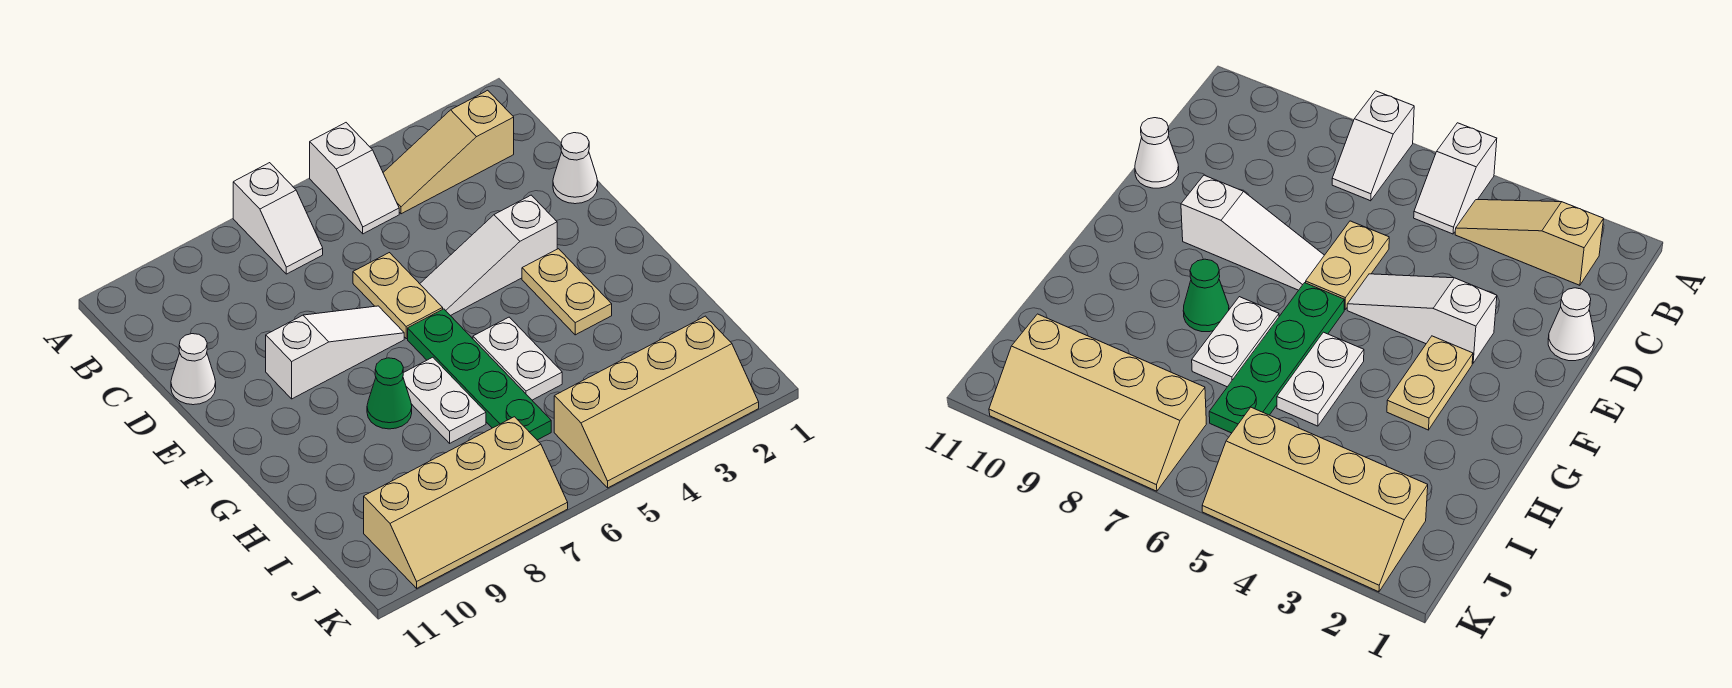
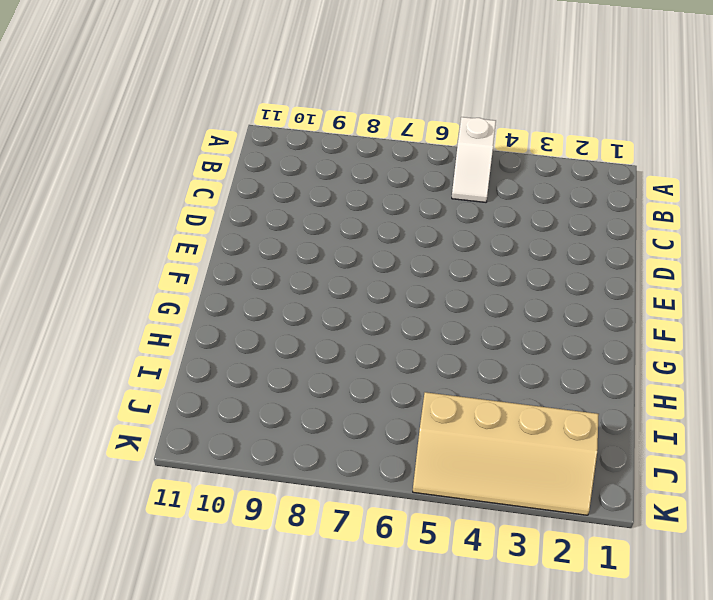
none -> white slope A7:B7 level 1 top A
none -> tan slope B2:B4 level 1 top 2
none -> white cone D1 level 1

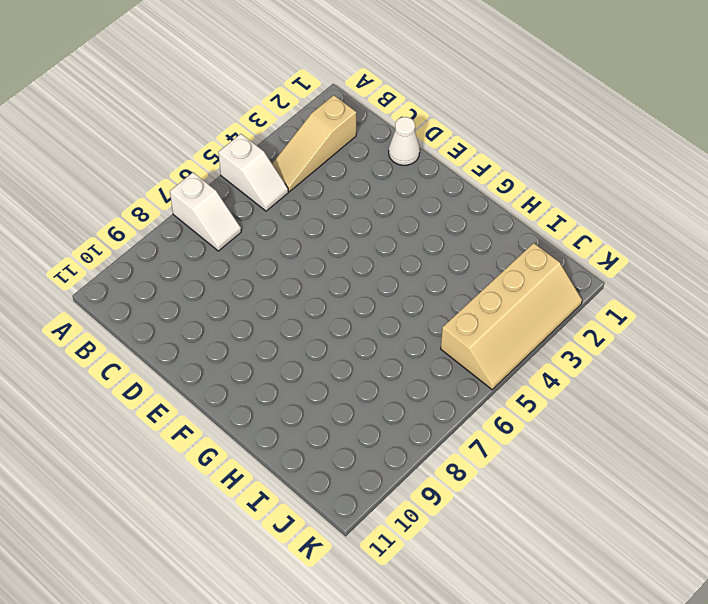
none -> tan plate D6:E6 level 1
none -> white cone D11 level 1
none -> white slope E3:E5 level 1 top 3

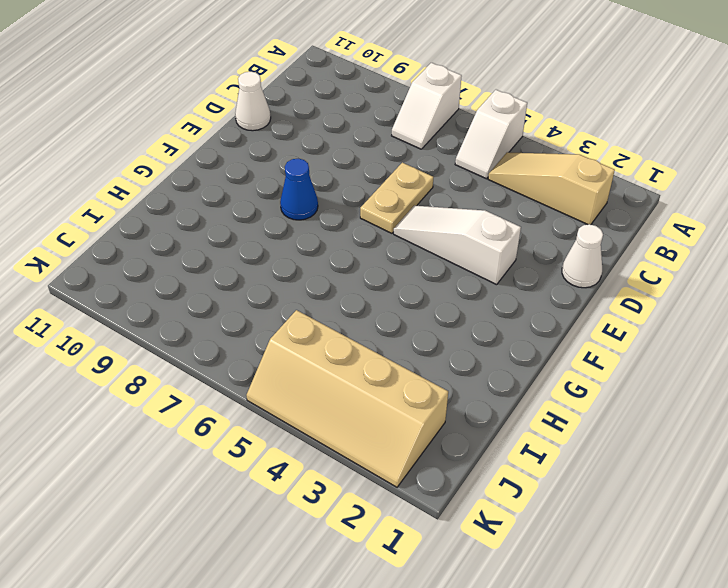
blue cone F8 level 1 -> none
none -> white slope E7:E9 level 1 top 9
none -> tan plate F3:G3 level 1
none -> green plate F6:I6 level 1

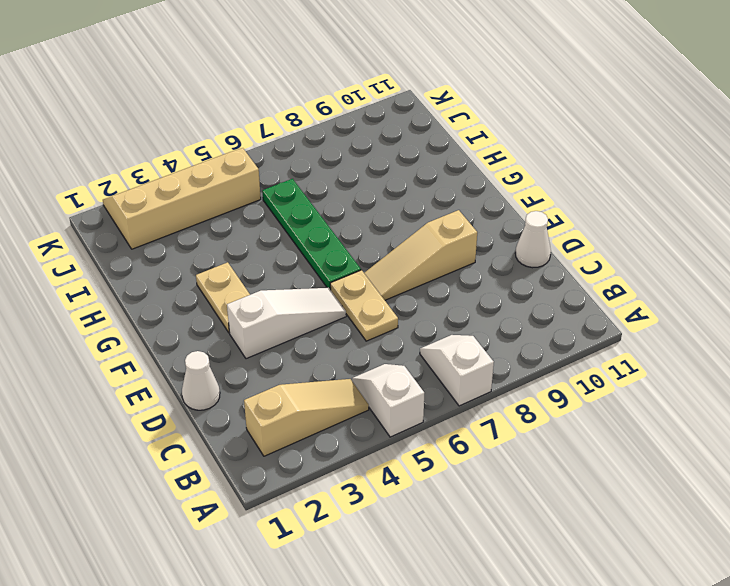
tan slope E7:E9 level 1 top 9 -> white slope E7:E9 level 1 top 9
none -> white plate G5:H5 level 1
none -> white plate G7:H7 level 1
none -> green cone G8 level 1

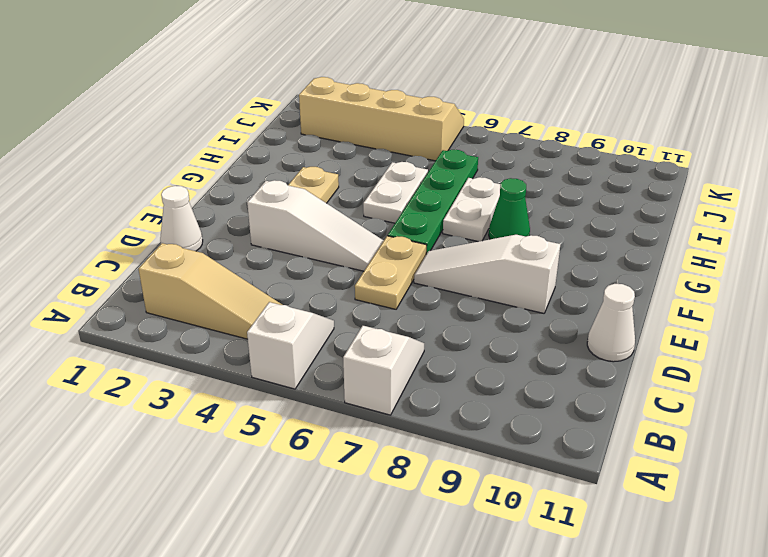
none -> tan slope J7:K10 level 1 top J

